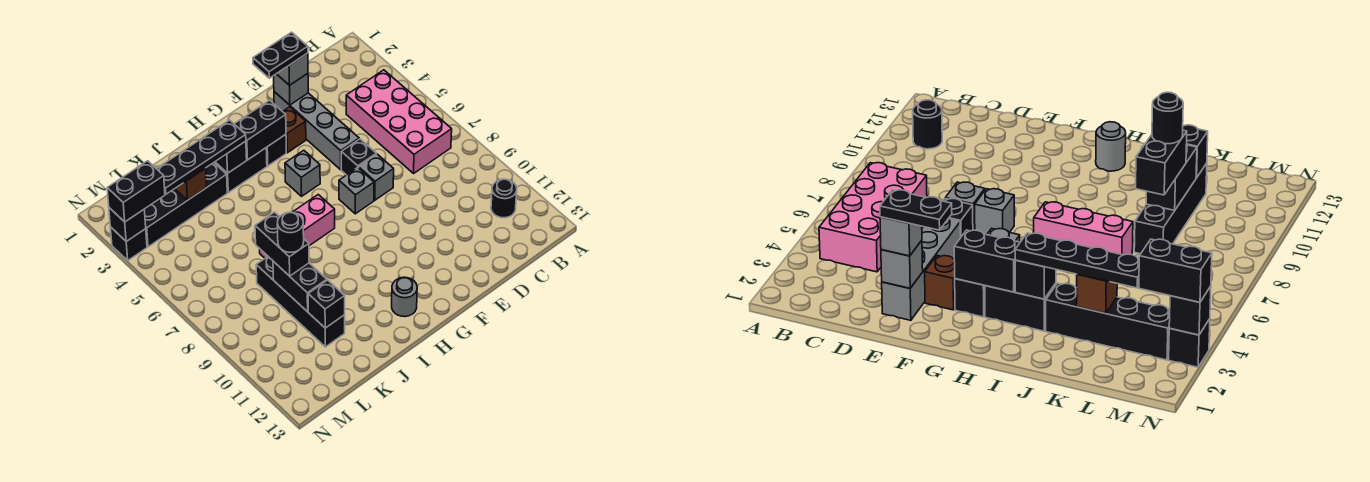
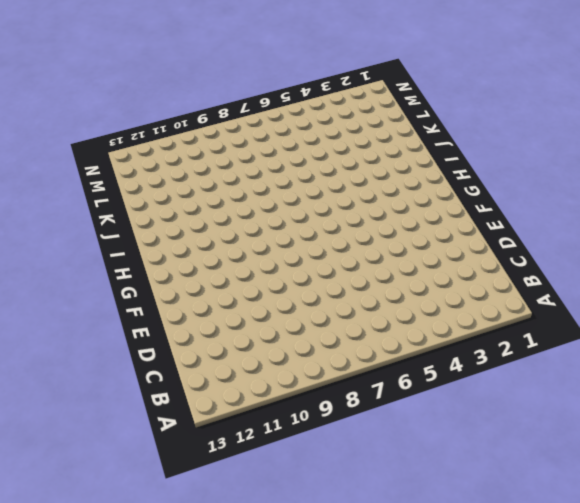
none -> pink brick B4:C7 level 1
none -> black round brick B11 level 1
none -> grey brick E2:E5 level 1

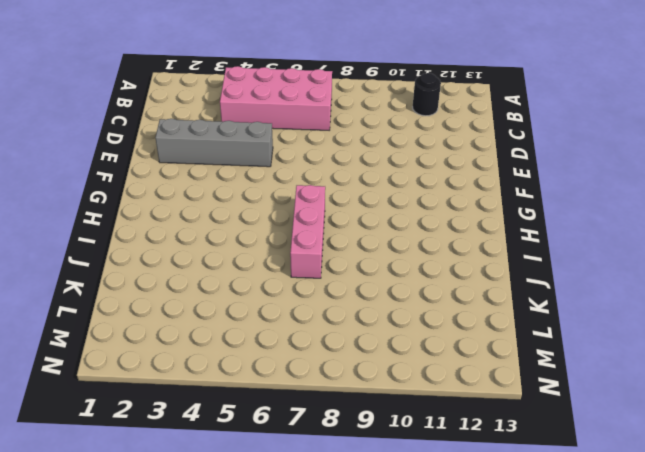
none -> black brick E6 level 1
none -> grey brick E7 level 1
none -> brown brick F3 level 1

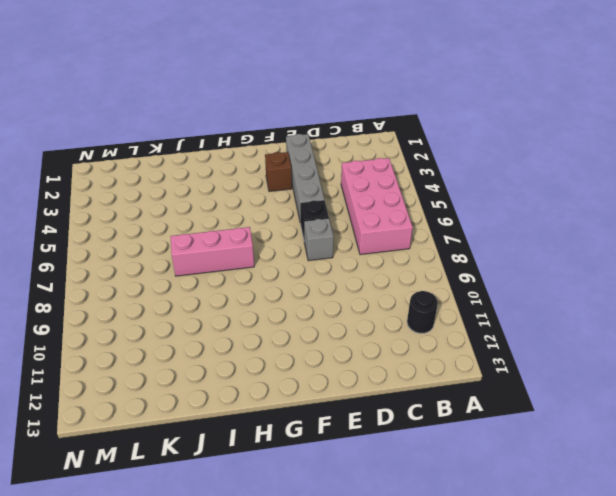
none -> grey brick F7 level 1
none -> black brick G3 level 1
none -> grey brick G5 level 1

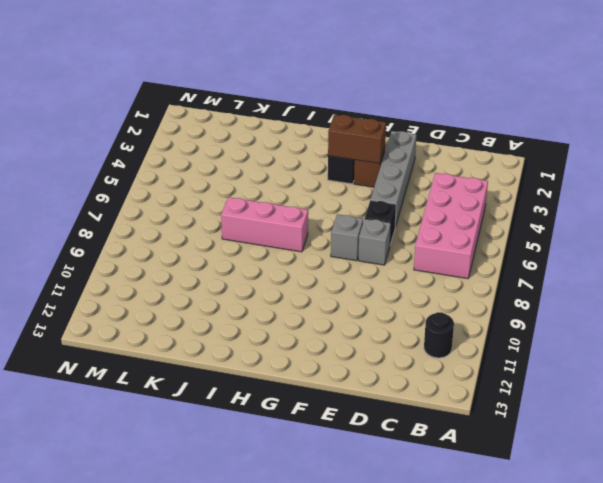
brown brick F3:G3 level 2 -> black brick G3:H3 level 2
none -> grey brick G5 level 1
none -> black brick H3:I3 level 1
none -> grey round brick H12 level 1

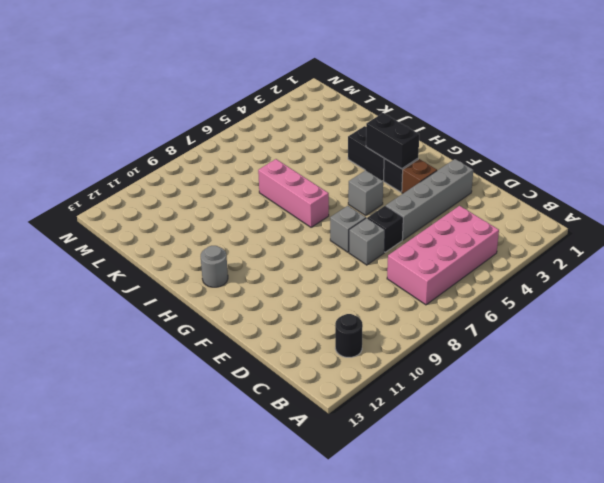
none -> black brick J3:M3 level 1
none -> black brick K8:K11 level 1
none -> black brick N3 level 1

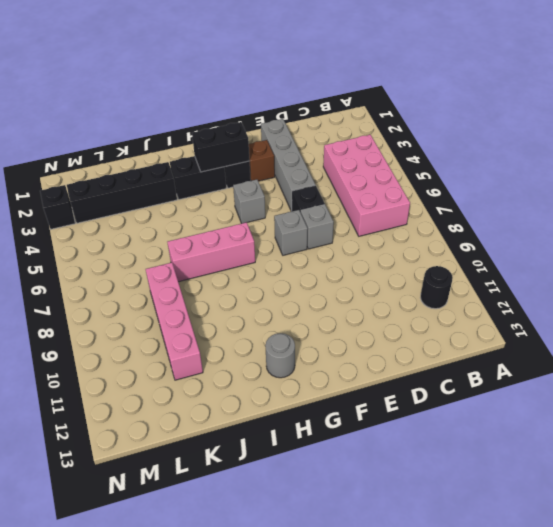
pink brick K8:K11 level 1 -> black brick K8:K11 level 1
none -> grey brick E2 level 2
none -> black brick I3 level 2
none -> brown brick K3 level 2

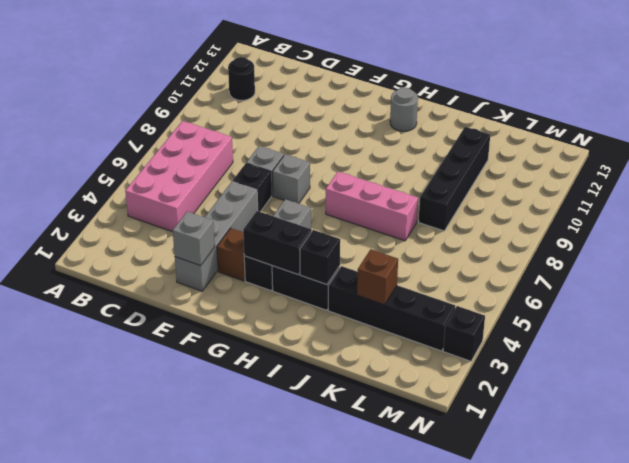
none -> black brick K9:K10 level 2
none -> black brick K11 level 2
none -> black brick N3 level 2

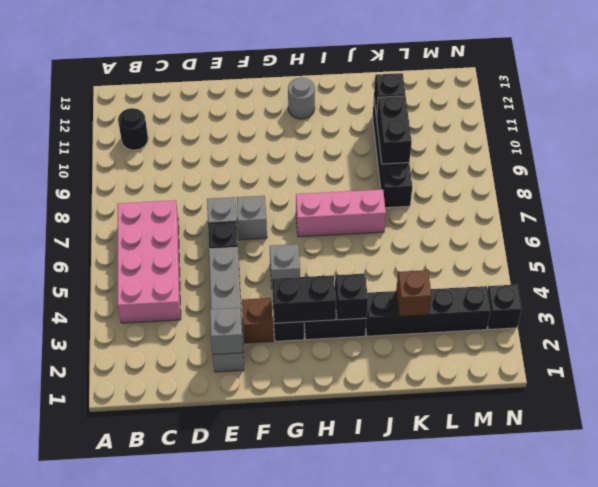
none -> black brick N3 level 2
none -> grey brick E2 level 3
none -> black plate I3:L3 level 3

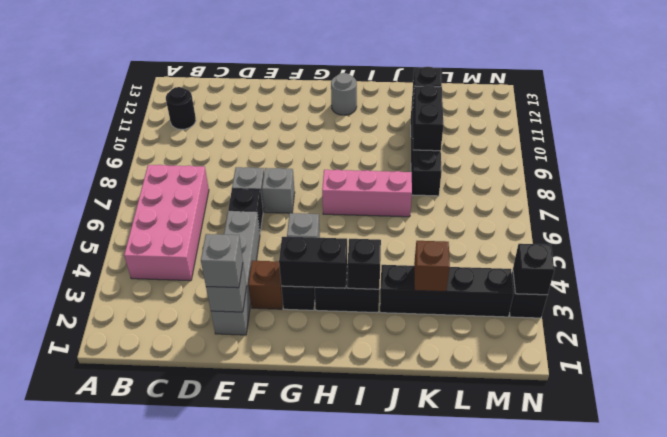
none -> black plate I3:L3 level 3
none -> black brick K8:K9 level 3
none -> black brick M3:N3 level 3

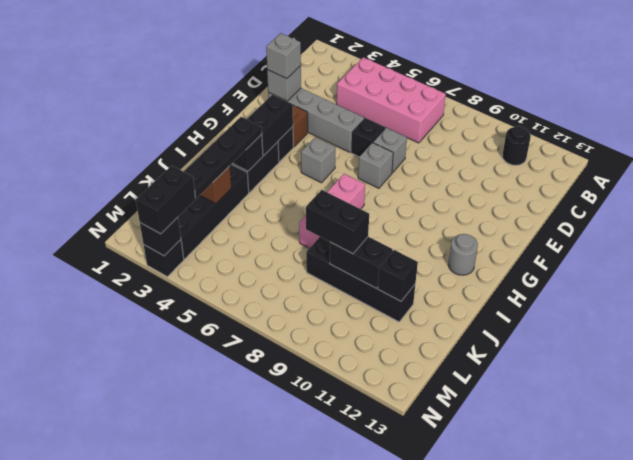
none -> black plate E2:F2 level 4
none -> black round brick K9 level 4

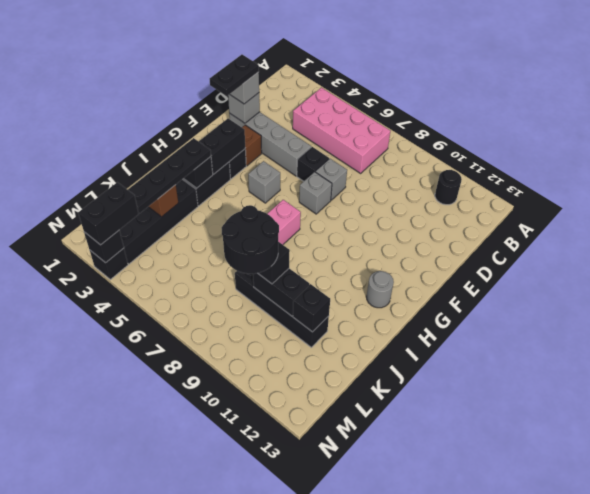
black round brick K8:L9 level 4 -> black round brick K9 level 4

